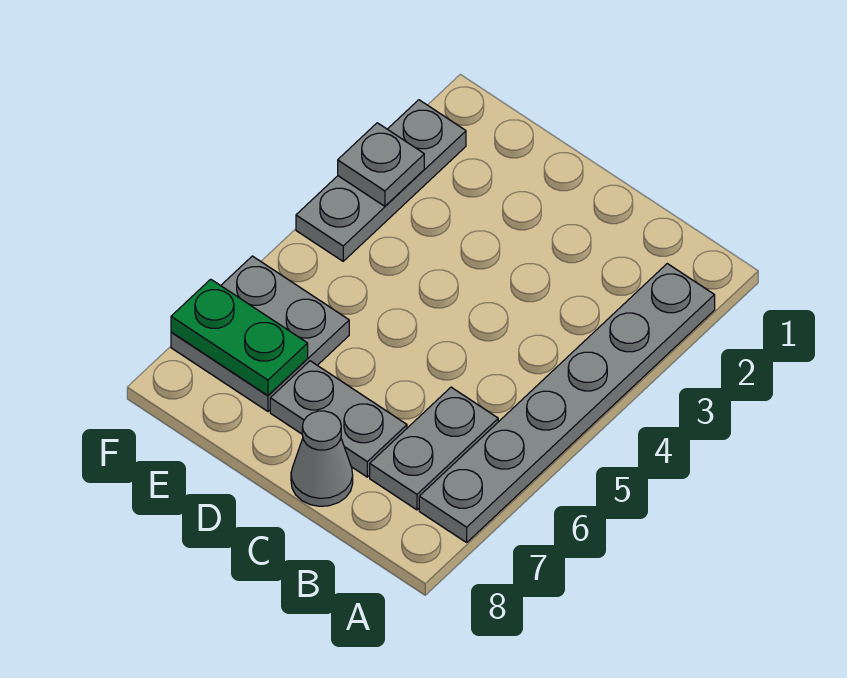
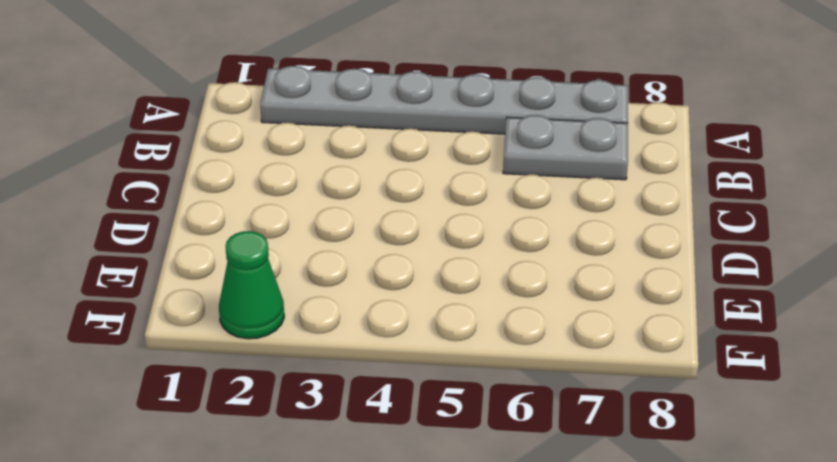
green cone F2 level 1 -> grey plate F2:F4 level 1
none -> grey plate C7:D7 level 1
none -> grey cone C8 level 1

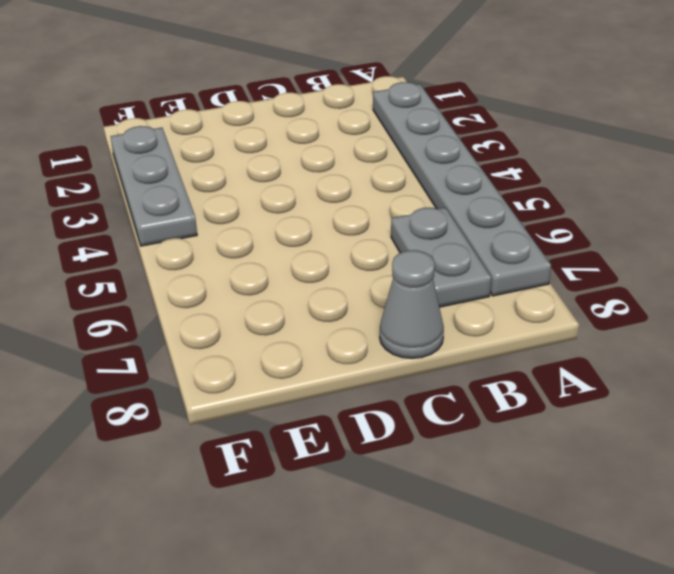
none -> grey plate C7:D7 level 1
none -> grey plate E6:F7 level 1

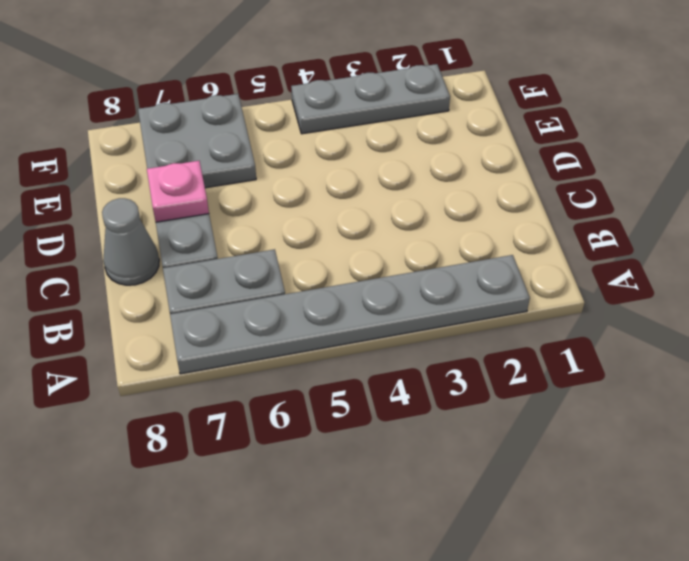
pink plate D7 level 2 -> none
none -> green plate E7:F7 level 2
none -> grey plate F3 level 2

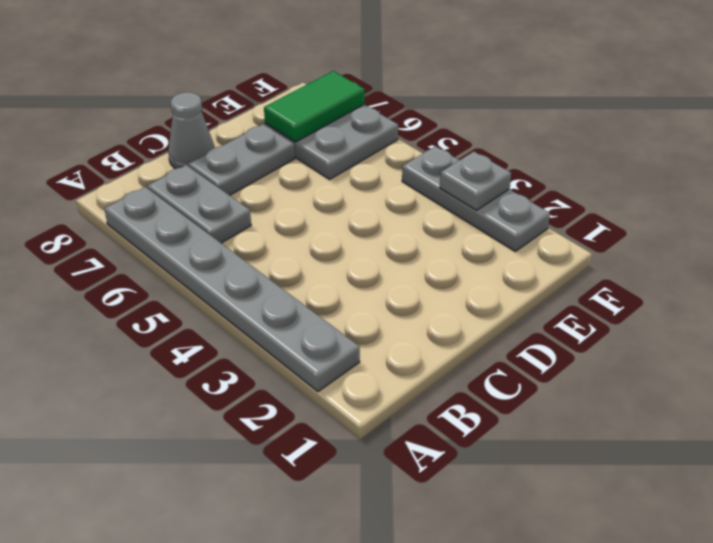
green tile E7:F7 level 2 -> green plate E7:F7 level 2

